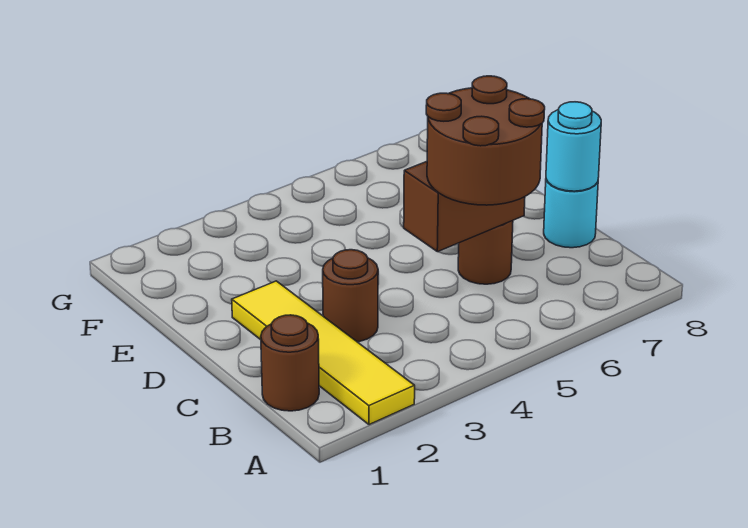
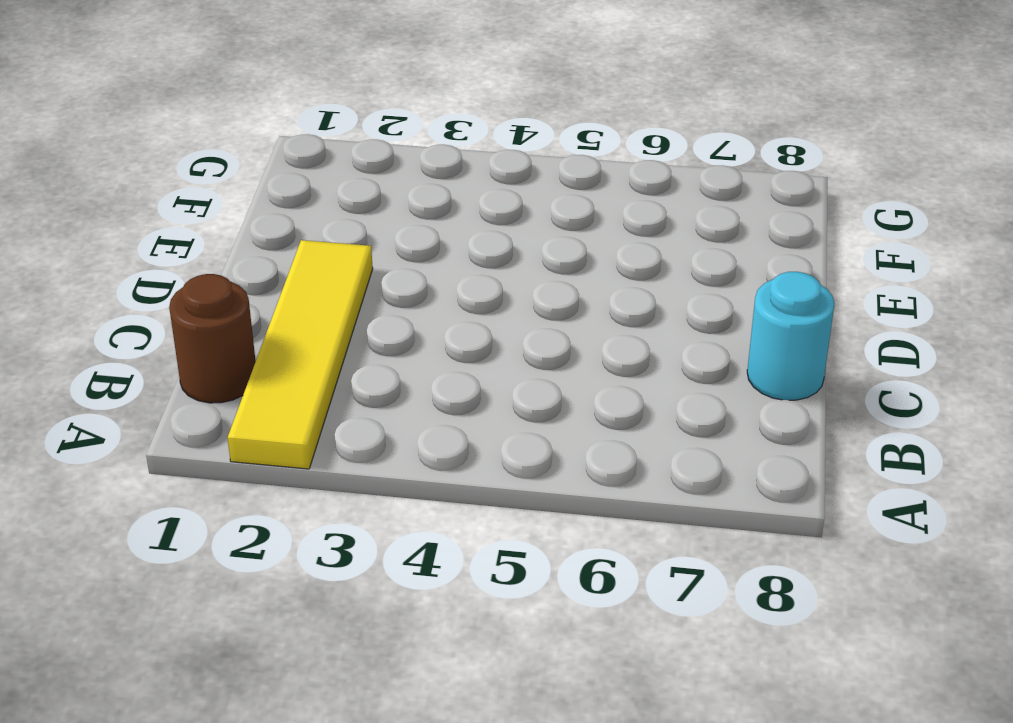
none -> brown round brick C3 level 1
none -> brown round brick C6 level 1

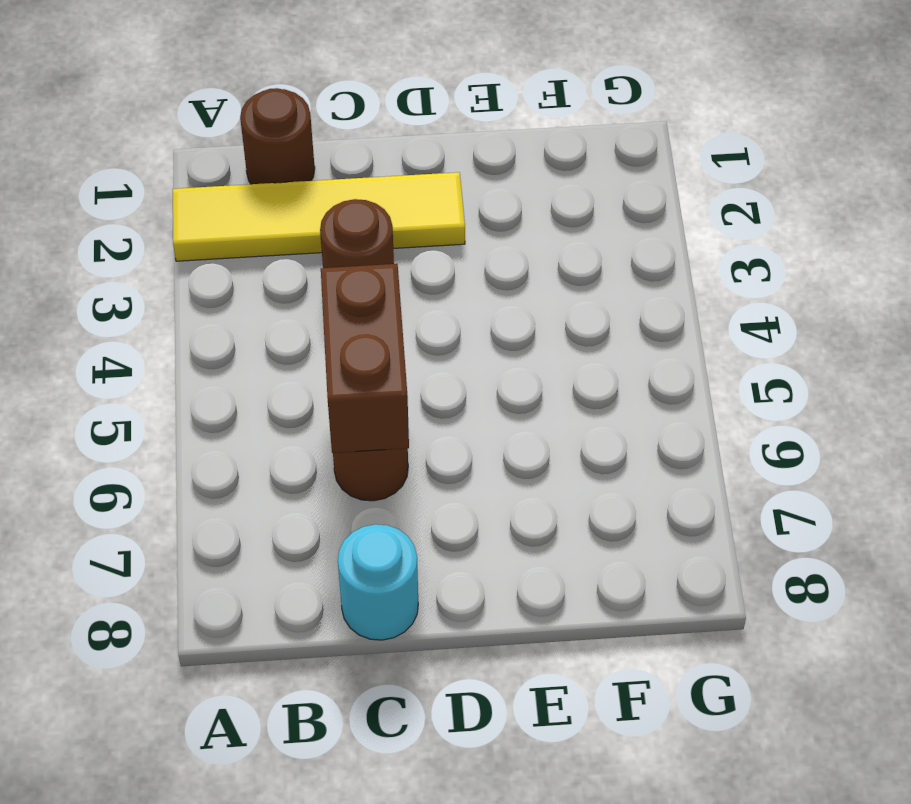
none -> cyan round brick C8 level 2
none -> brown round brick B5:C6 level 3

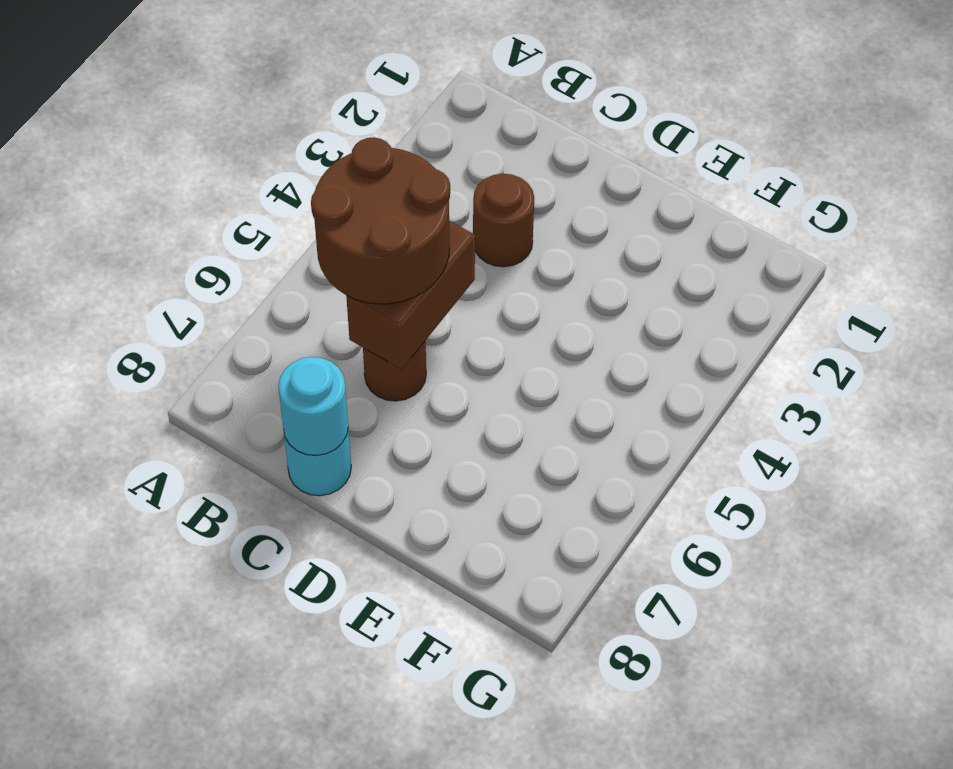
none -> yellow tile A2:D2 level 1
none -> brown round brick B1 level 1

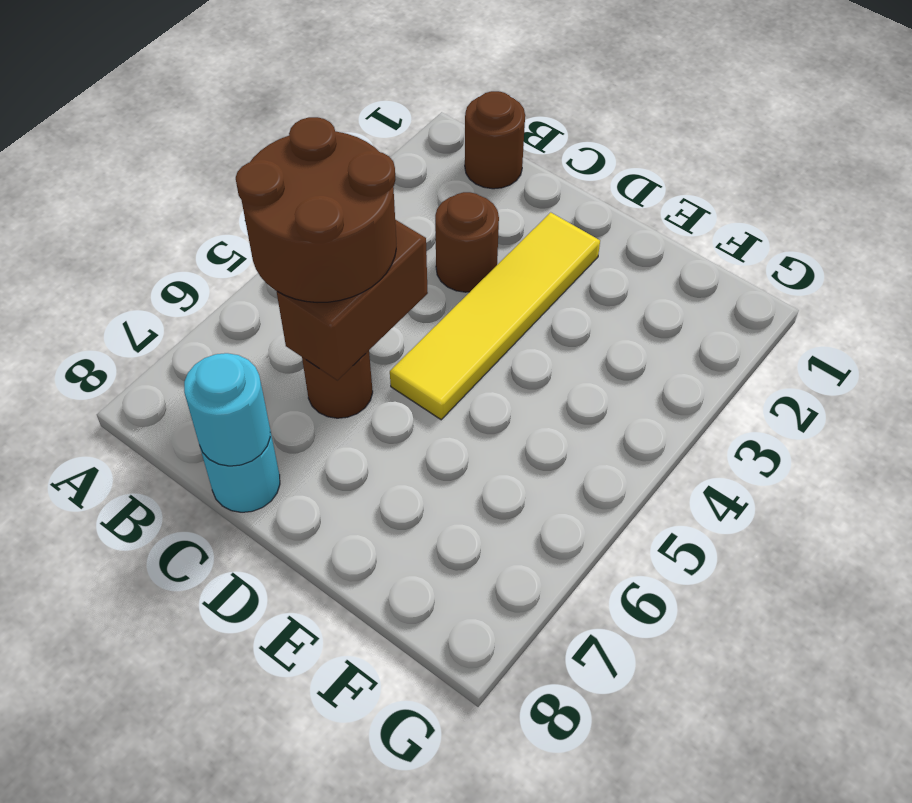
yellow tile D2:D5 level 1 -> yellow tile A2:D2 level 1

